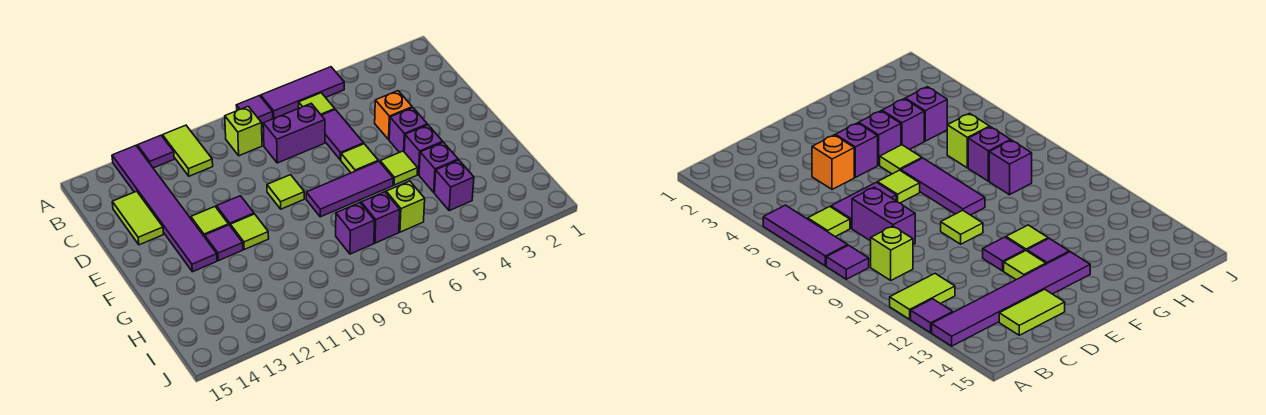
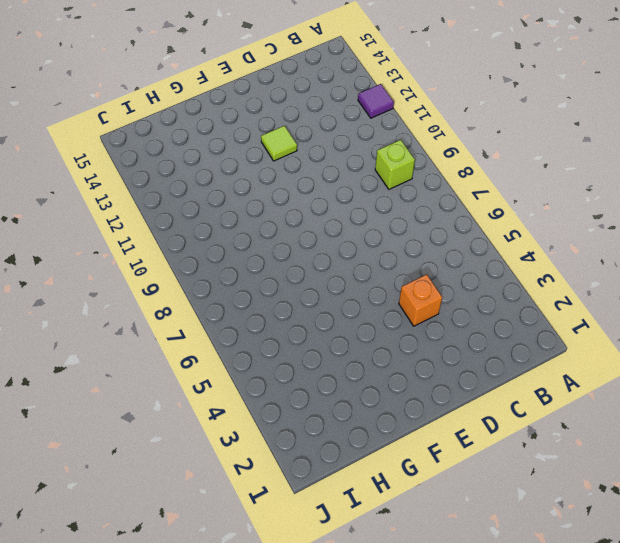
none -> purple tile A5:A7 level 1
none -> purple tile A8 level 1
none -> lime tile A11:B11 level 1

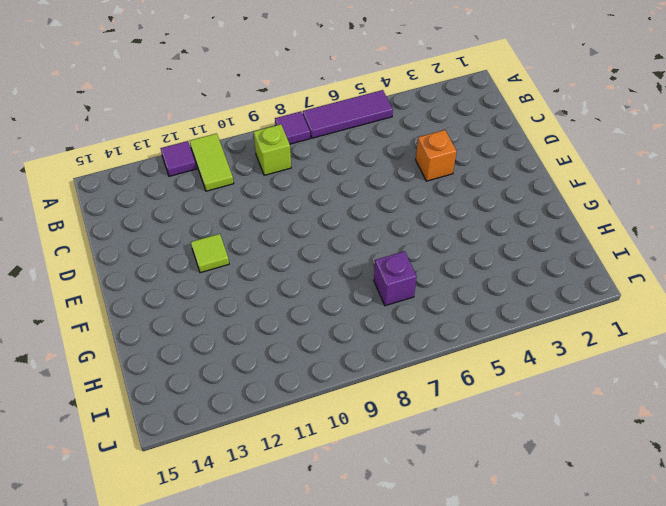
none -> purple tile A13:F13 level 1
none -> lime tile B6 level 1
none -> purple tile C6:D6 level 1

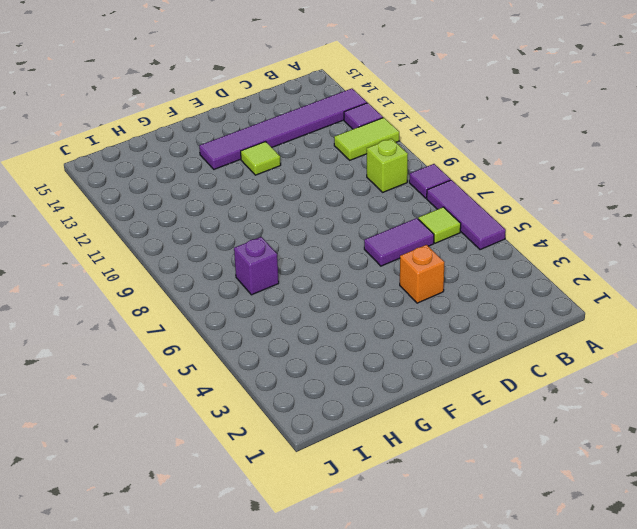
none -> purple brick C7:C8 level 1
none -> lime tile C14:D14 level 1
none -> purple brick E4 level 1

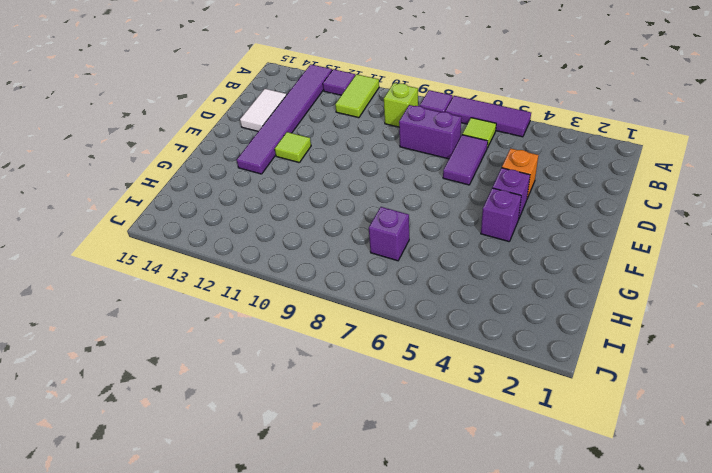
white tile C14:D14 level 1 -> lime tile C14:D14 level 1
none -> lime tile E6 level 1
none -> lime tile E9 level 1
none -> purple tile E11 level 1

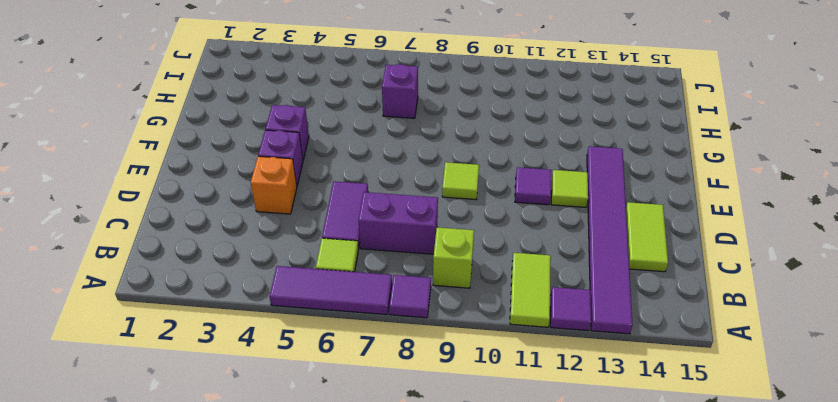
none -> lime tile E6 level 1
none -> lime tile F5 level 1
none -> purple tile F6:F8 level 1

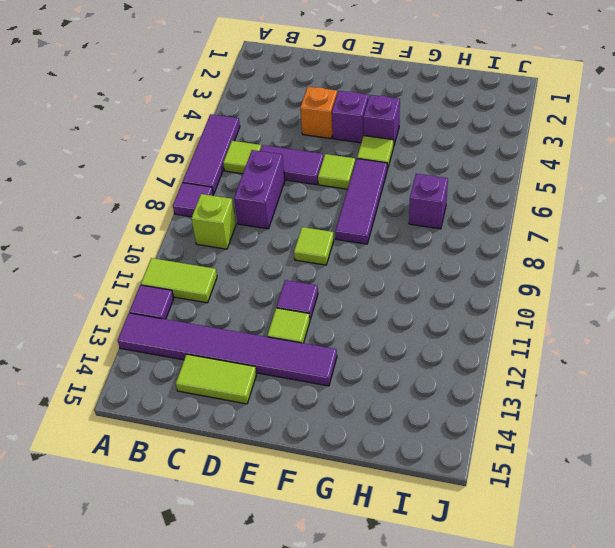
none -> lime tile F11 level 1
none -> purple tile F12 level 1
none -> purple brick G4 level 1

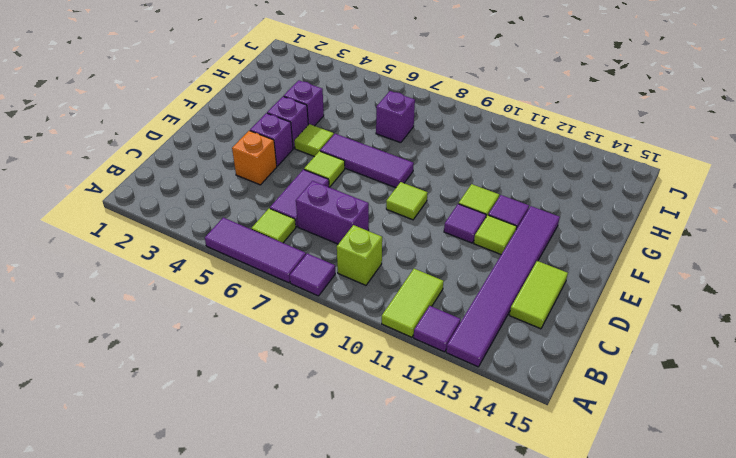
none -> purple brick H4 level 1
none -> lime brick H6 level 1
none -> purple brick H8 level 1

